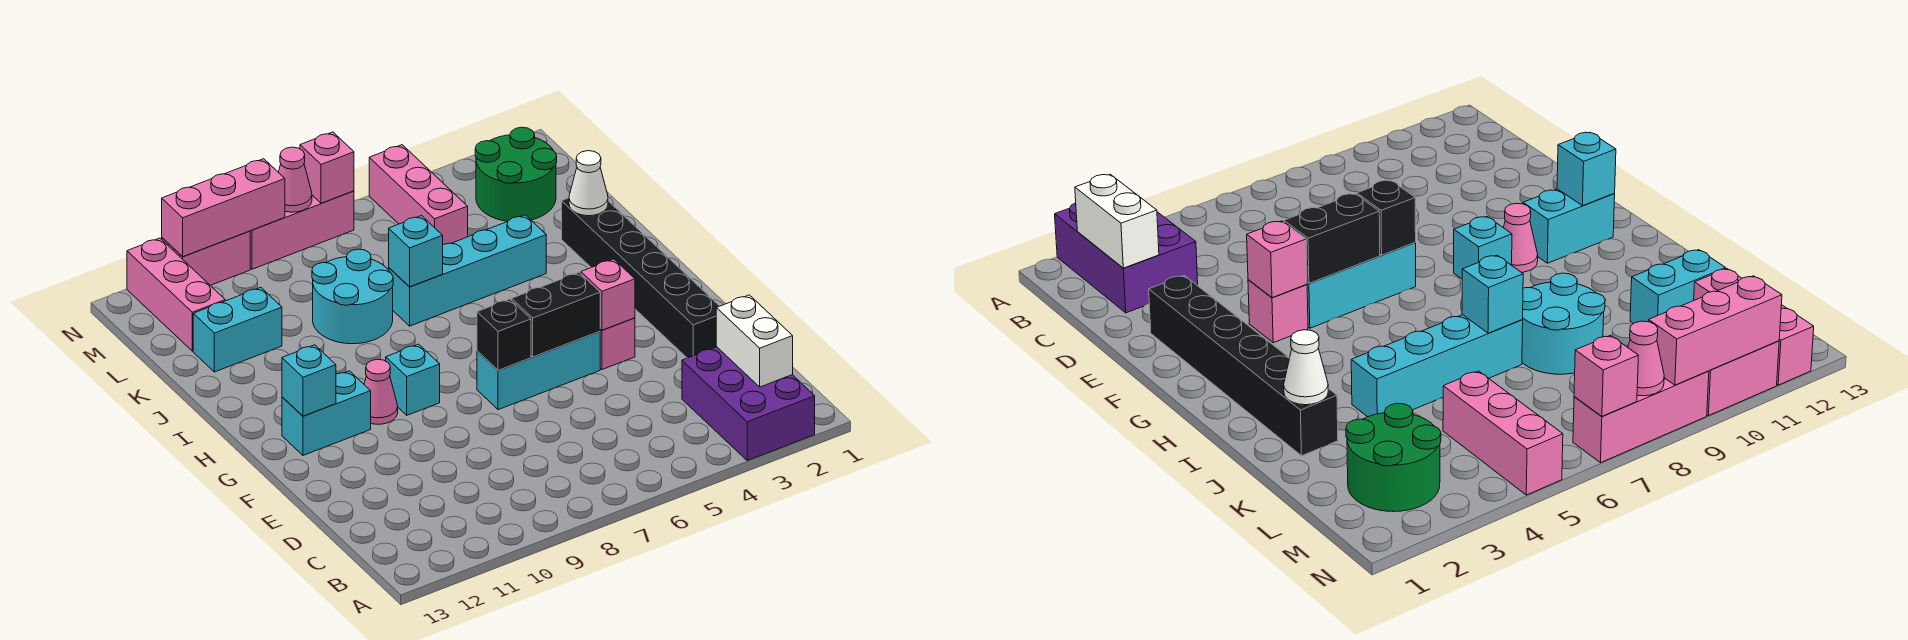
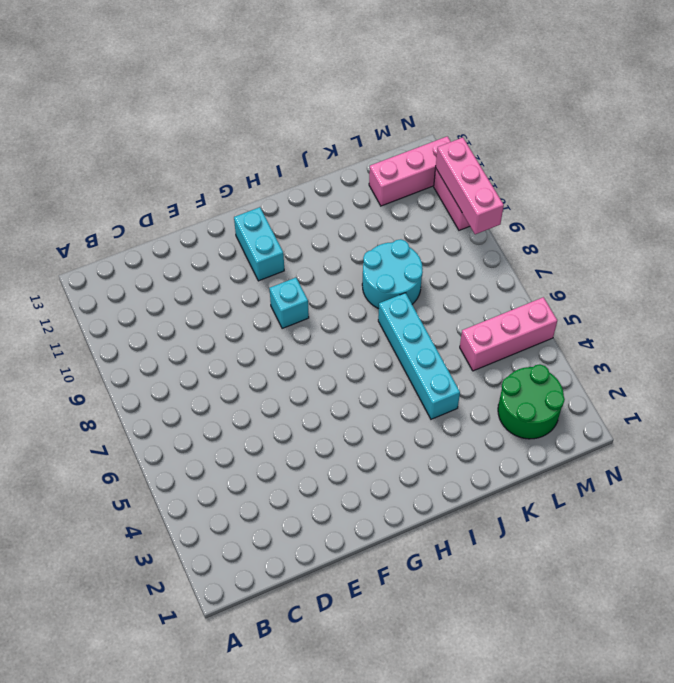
none -> purple brick A2:C3 level 1
none -> black brick E2:J2 level 1
none -> pink brick F4 level 1

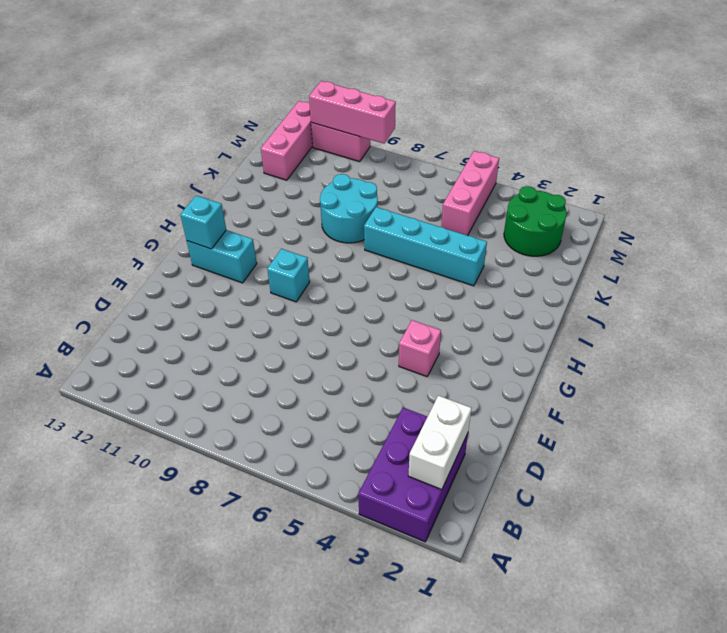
none -> black brick E2:J2 level 1
none -> cyan brick F5:F7 level 1
none -> pink cone G10 level 1

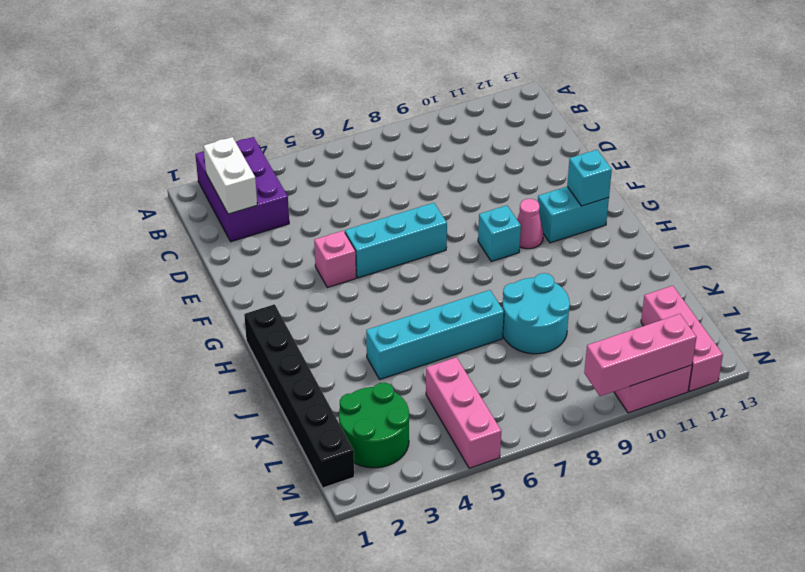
black brick H1:M1 level 1 -> black brick E2:J2 level 1
none -> cyan brick K11:K12 level 1
none -> pink brick N7:N9 level 1
none -> pink brick F4 level 2

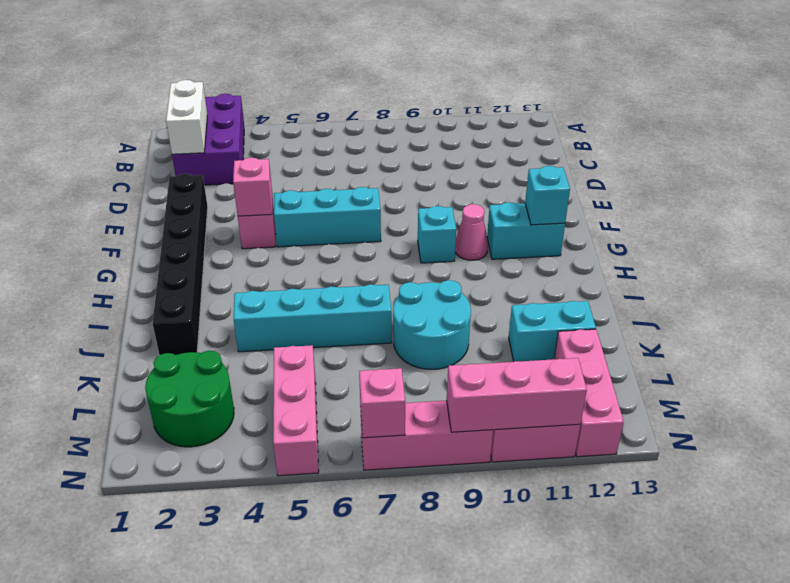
none -> black brick F5:F6 level 2
none -> black brick F7 level 2
none -> white cone J2 level 2

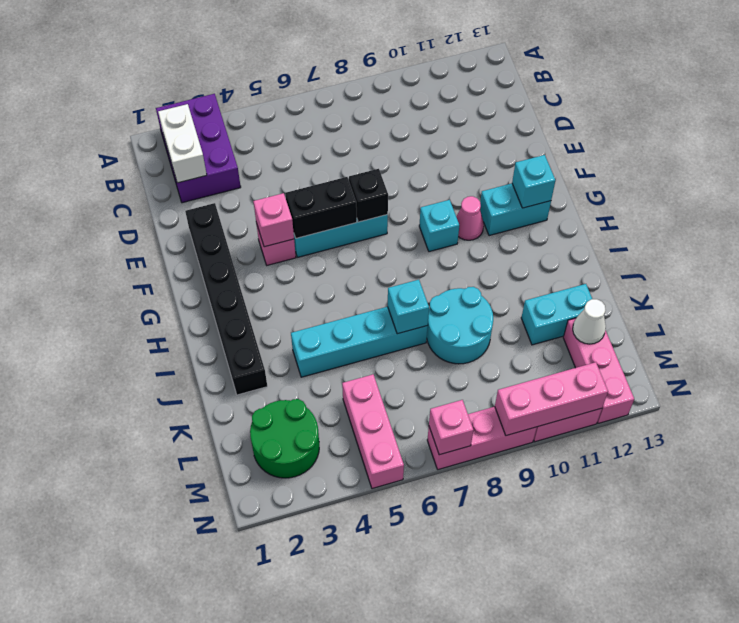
white cone L12 level 2 -> white cone J2 level 2
none -> pink cone N8 level 2

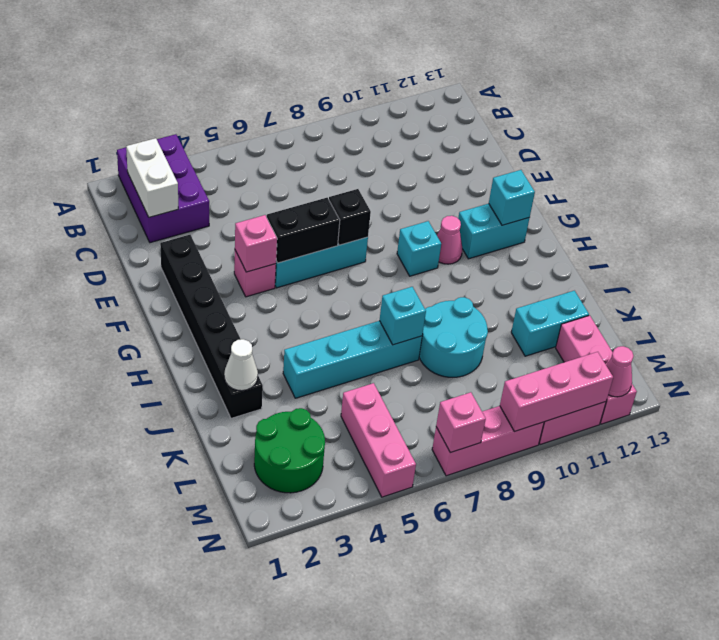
pink cone N12 level 2 -> pink cone N8 level 2

